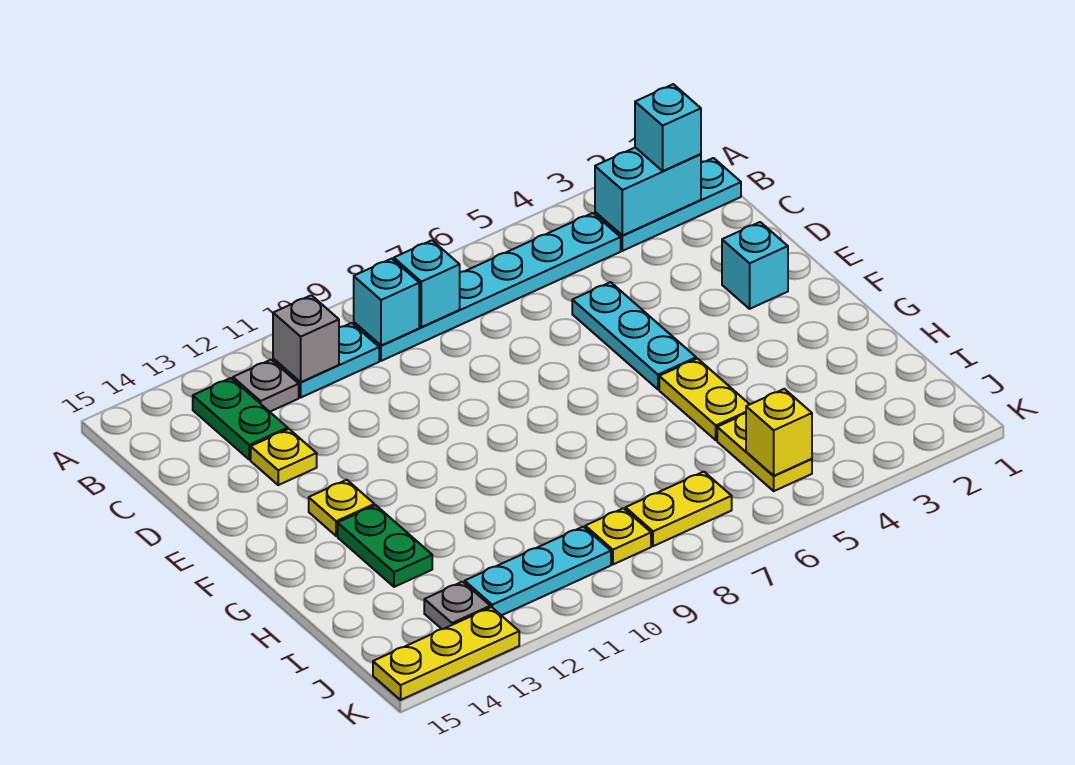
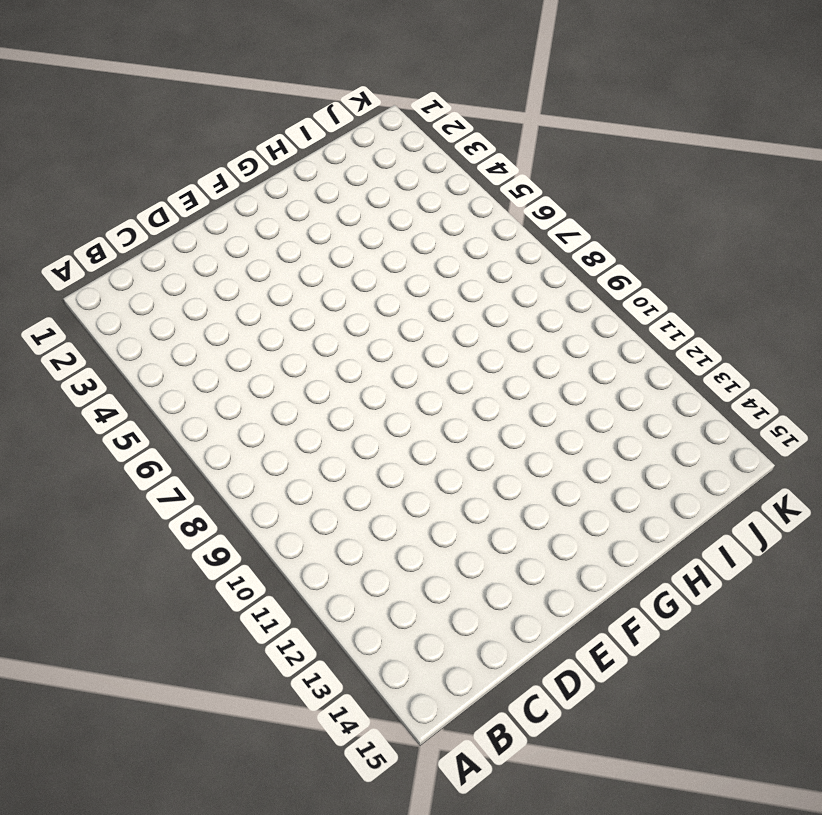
none -> cyan plate B1:B3 level 1
none -> cyan plate B4:B9 level 1
none -> cyan plate B10:B11 level 1

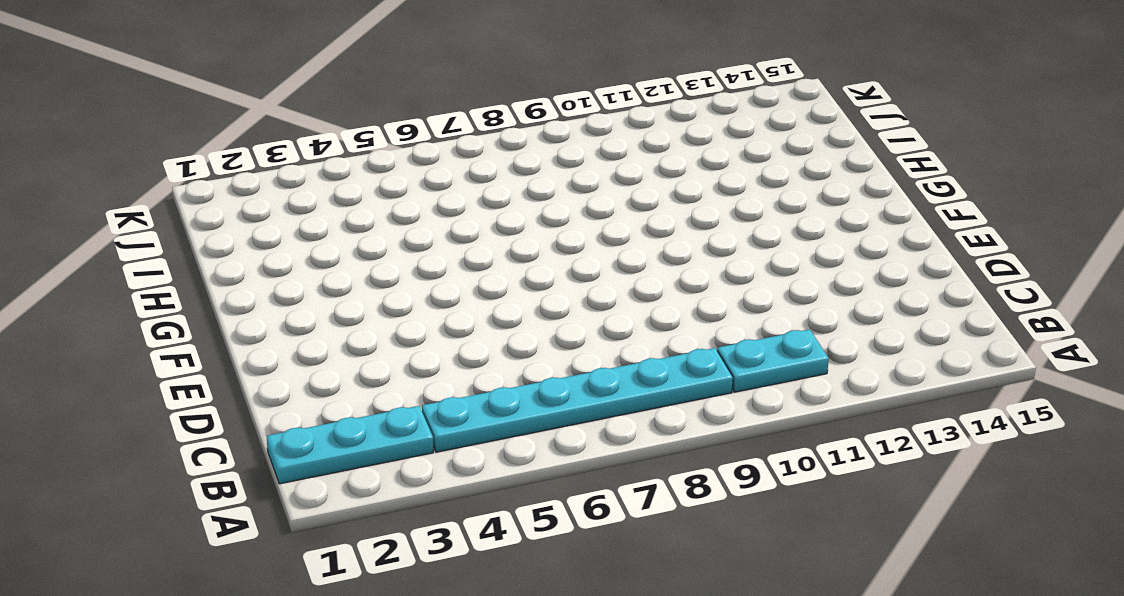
none -> grey plate B12 level 1
none -> green plate B13:C13 level 1
none -> cyan plate D5:F5 level 1

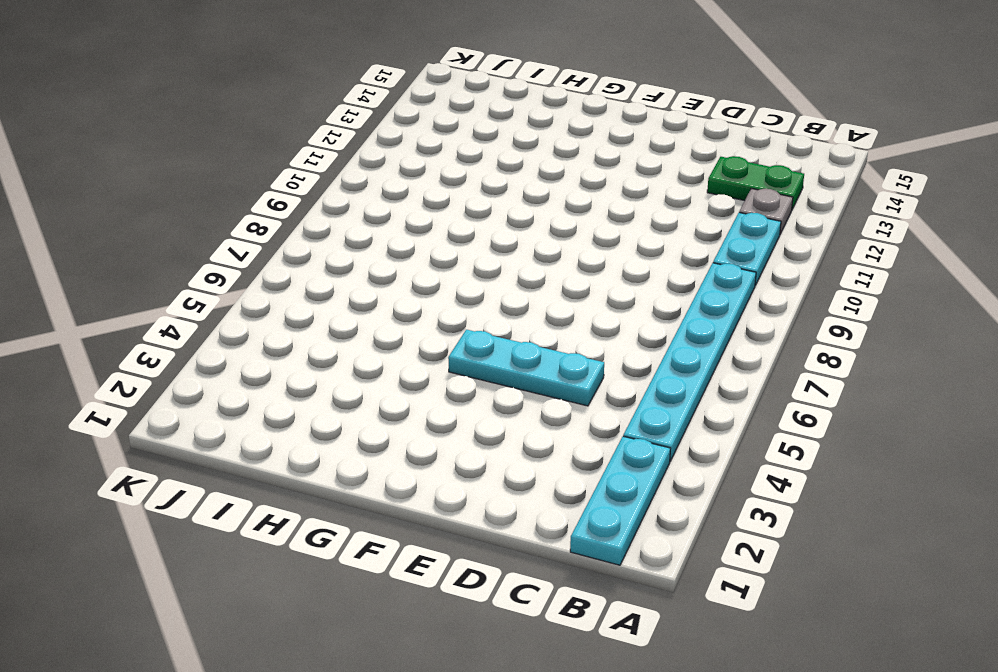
none -> yellow plate D13 level 1
none -> cyan brick E2 level 1
none -> yellow plate F13 level 1

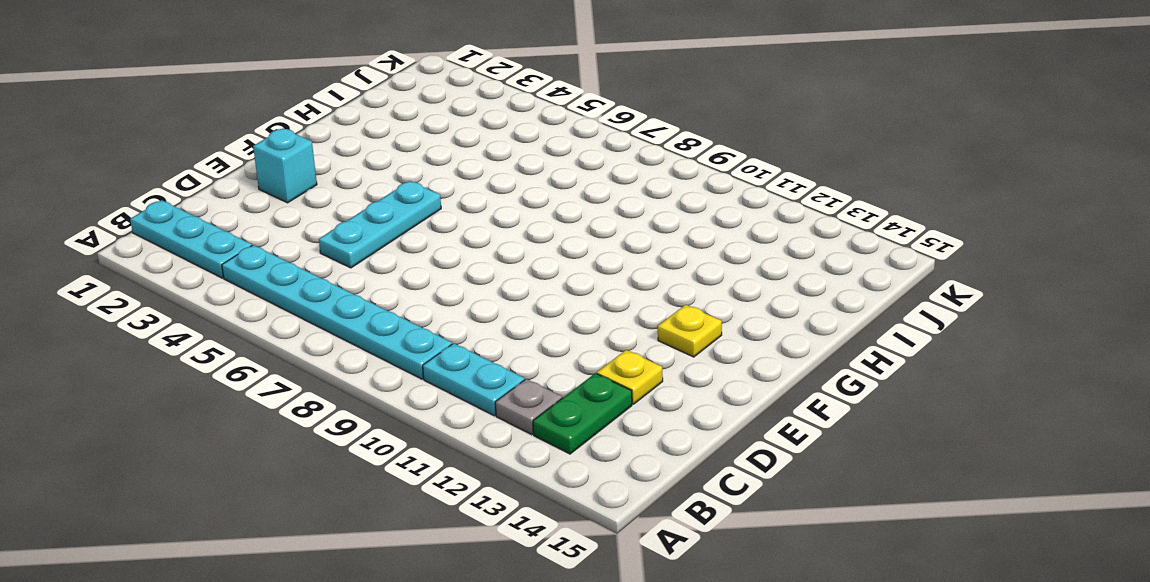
none -> yellow plate G5:H5 level 1
none -> green plate G13:H13 level 1
none -> yellow plate I5:J5 level 1

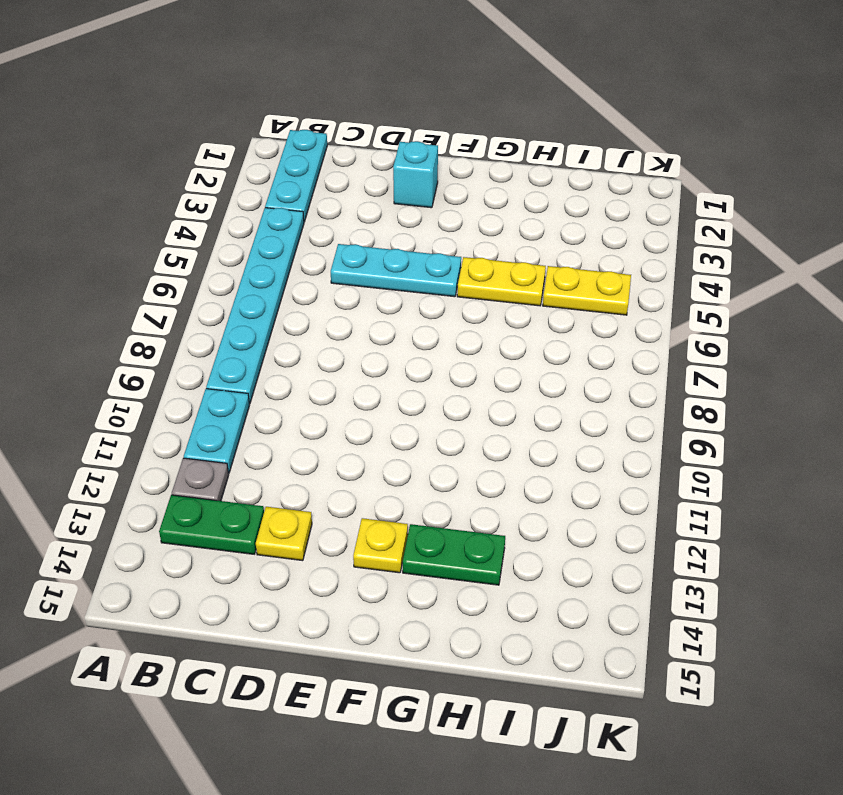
none -> yellow plate J7:J8 level 1
none -> yellow plate J9 level 1
none -> cyan plate J10:J12 level 1

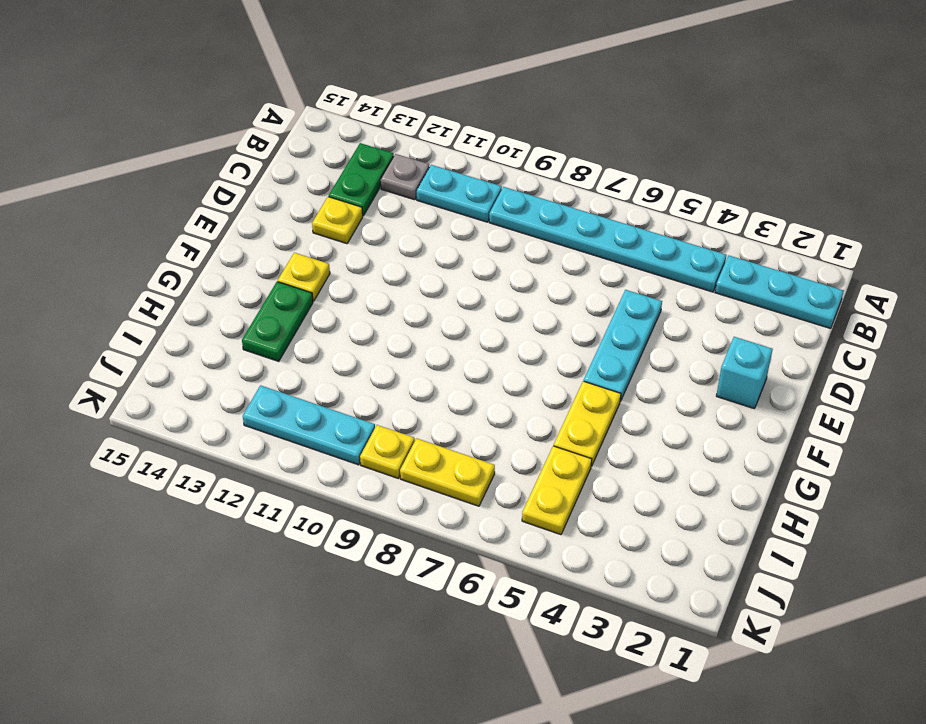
none -> grey plate J13 level 1
none -> yellow plate K13:K15 level 1
none -> cyan brick B2:B3 level 2

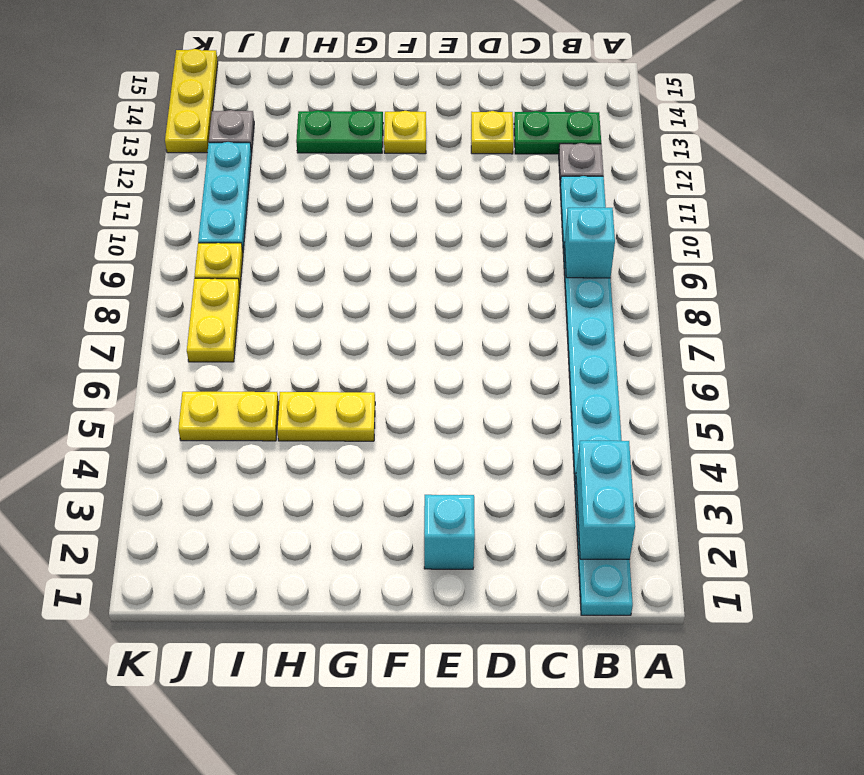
none -> cyan plate D5:F5 level 1
none -> cyan brick B8 level 2
none -> grey brick B11 level 2

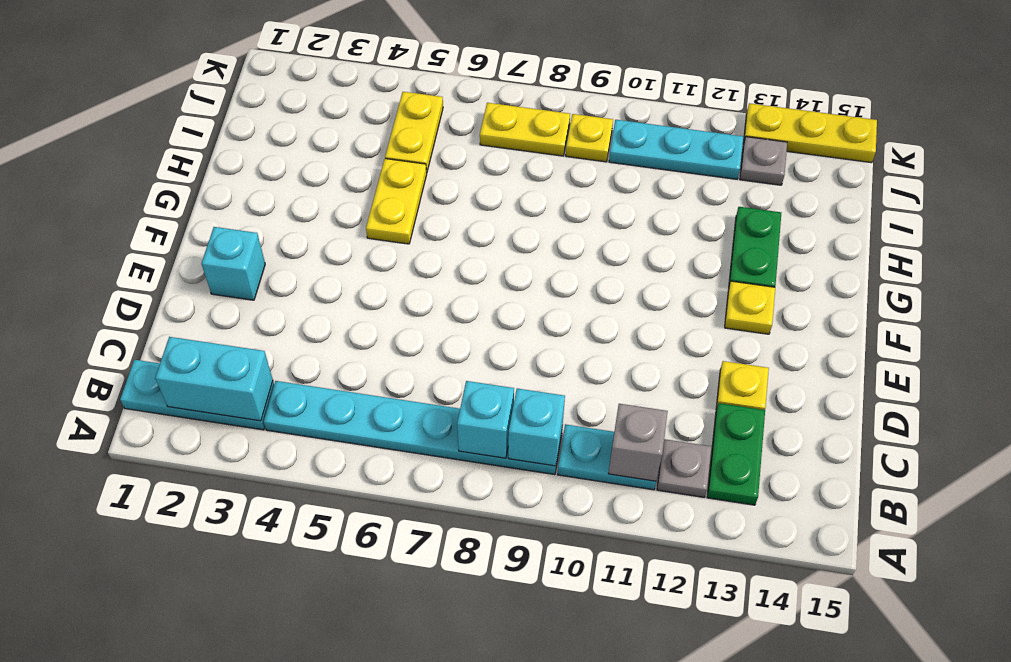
none -> cyan plate D5:F5 level 1
none -> yellow brick J5 level 2
none -> cyan brick B2 level 3

